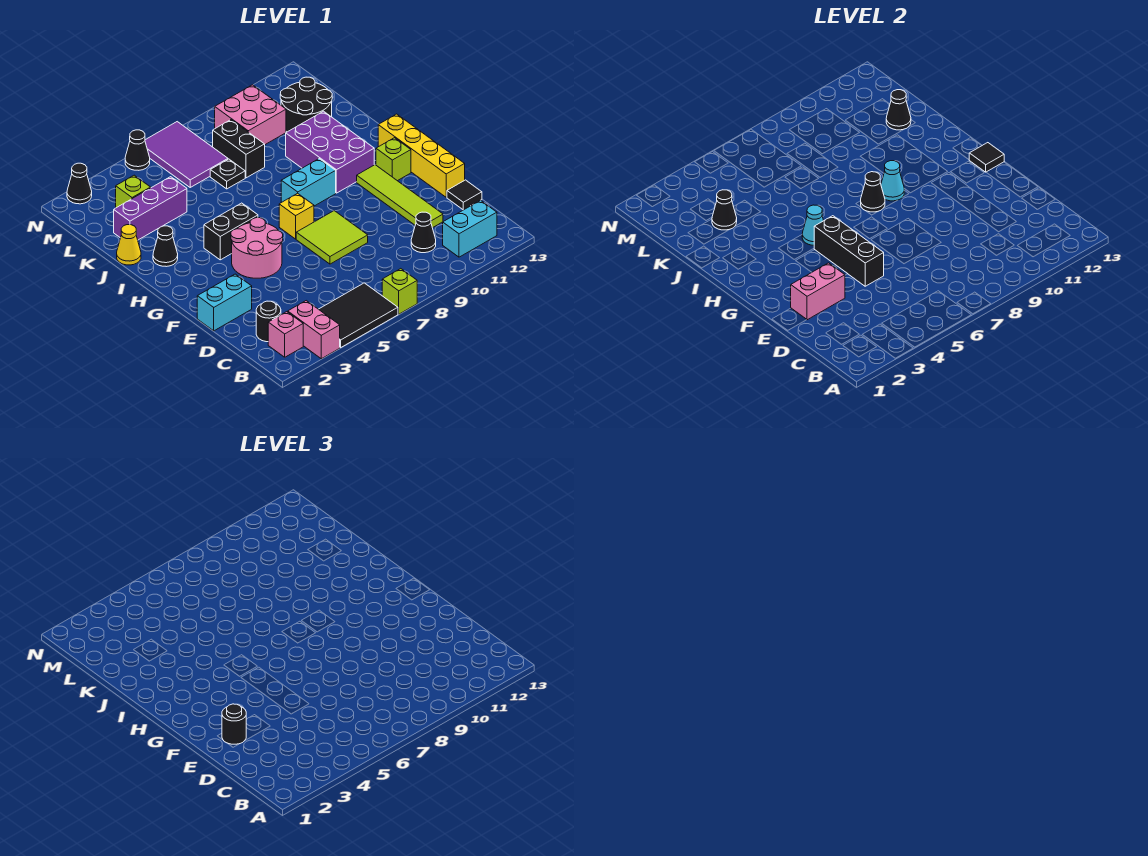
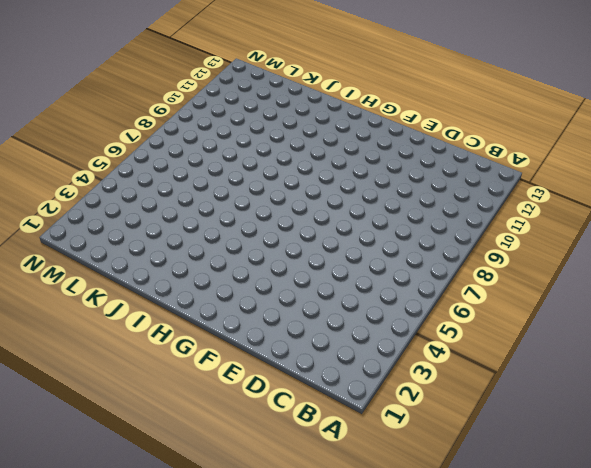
none -> pink brick A3:B3 level 1
none -> black tile A4:B6 level 1
none -> lime brick A7 level 1
none -> pink brick B2 level 1

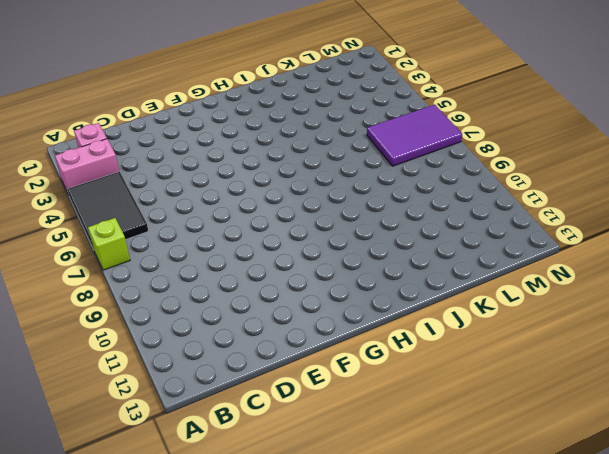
none -> cyan brick B11:B12 level 1
none -> black round brick C2 level 1
none -> black cone C10 level 1
none -> lime tile D11:G11 level 1

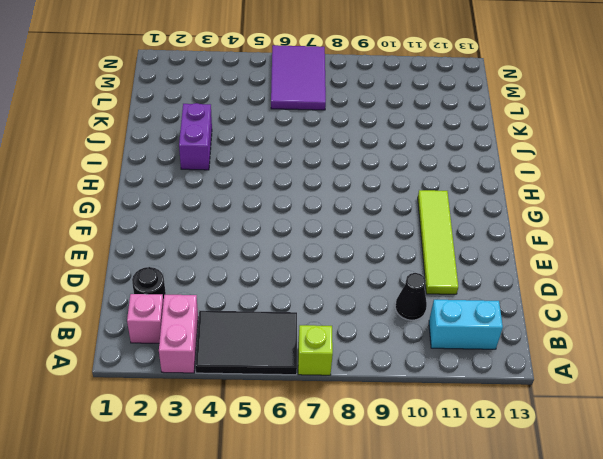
purple brick I3:J3 level 1 -> none
none -> black tile D13 level 1
none -> cyan brick E1:E2 level 1
none -> lime tile E7:F8 level 1
none -> yellow brick E13:H13 level 1

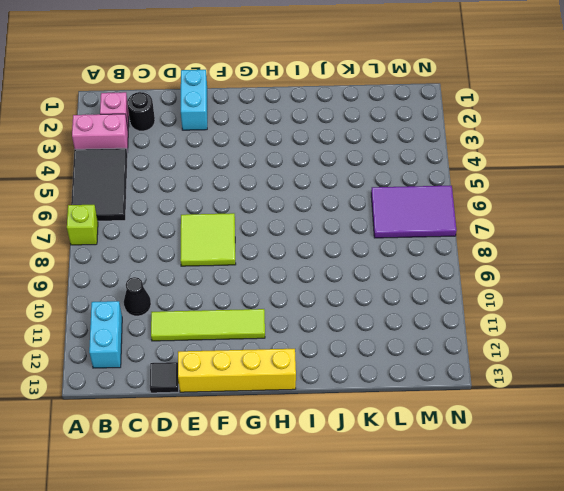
none -> pink round brick F4:G5 level 1
none -> yellow brick G7 level 1
none -> lime brick G12 level 1
none -> black brick H4:H5 level 1

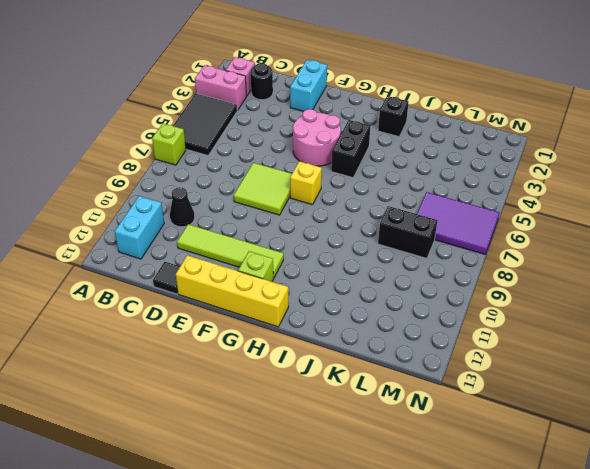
black brick I2 level 1 -> black cone I2 level 1
none -> cyan brick H8:H9 level 1
none -> purple brick H10:J11 level 1
none -> yellow cone J1 level 1
none -> purple brick K2:K4 level 1

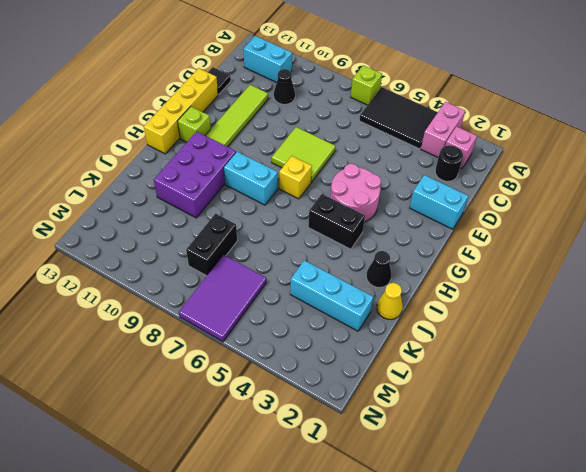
cyan brick K2:K4 level 1 -> purple brick K2:K4 level 1
none -> black plate K7 level 1
none -> black round brick K11:L12 level 1
none -> lime brick L3 level 1
none -> pink brick L9:M10 level 1

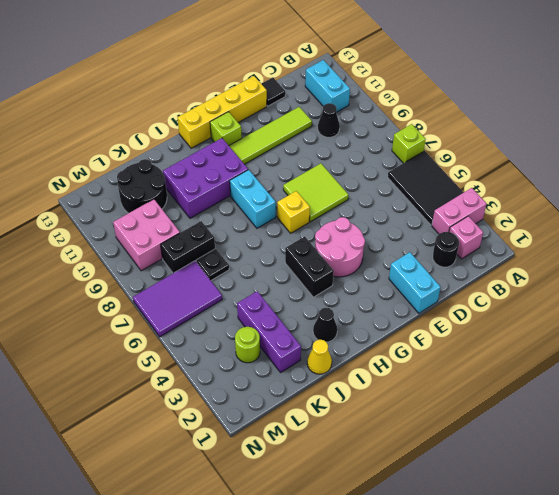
lime round brick L3 level 1 -> lime brick L3 level 1
none -> black cone N2 level 1
none -> black cone N5 level 1
none -> pink brick E2:E3 level 2
none -> black brick E5:G5 level 2

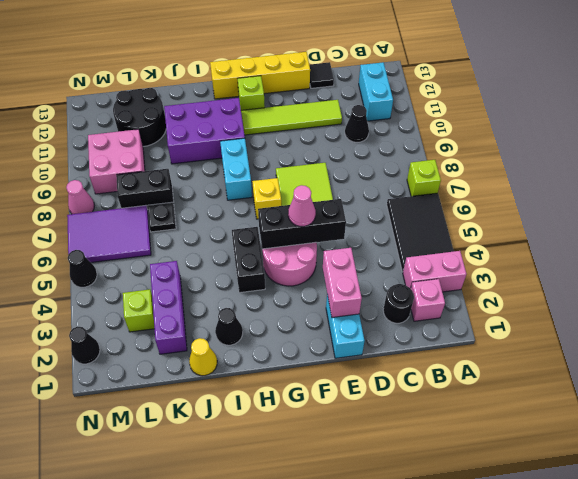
pink cone F5 level 3 -> none
pink cone N8 level 1 -> none
none -> black tile G13 level 2
none -> cyan cone H5 level 2
none -> black cone H8 level 2
none -> cyan cone H9 level 2

